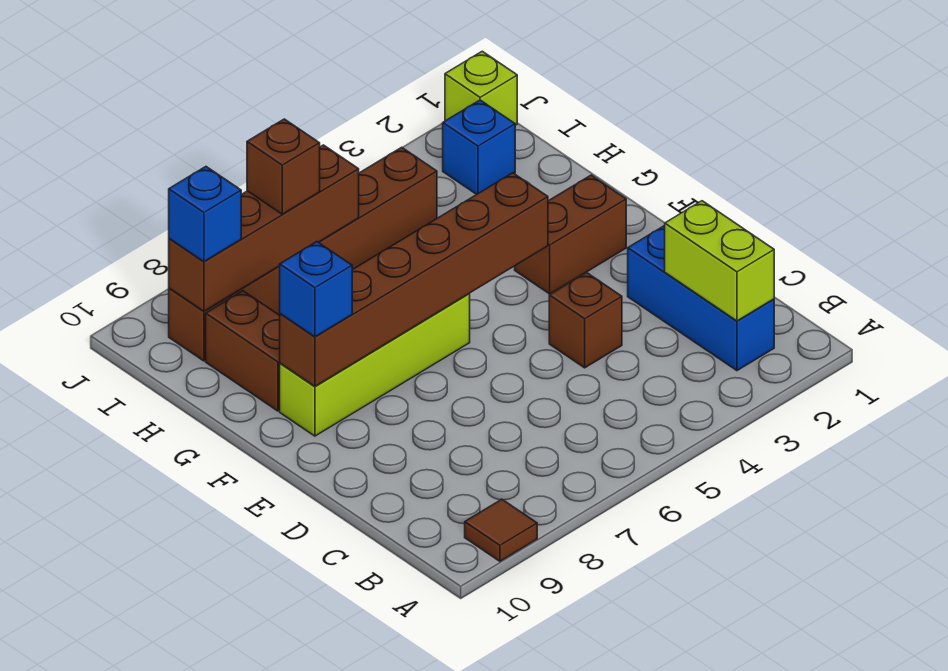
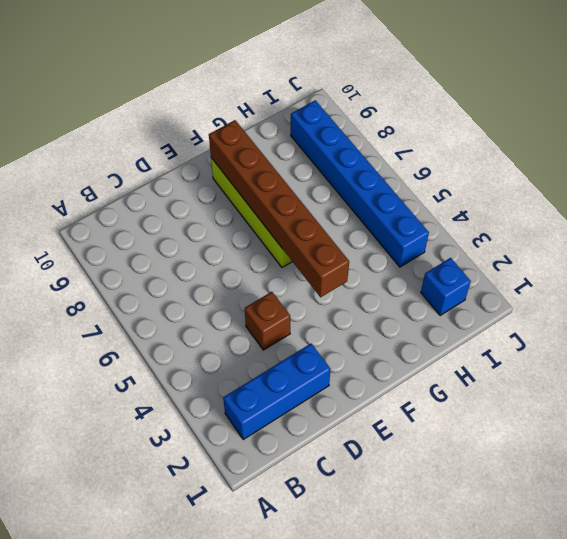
blue brick I4:I9 level 1 -> brown brick I4:I9 level 1
none -> brown tile A9 level 1
none -> brown brick F2:F3 level 1
none -> brown brick G9:H9 level 1

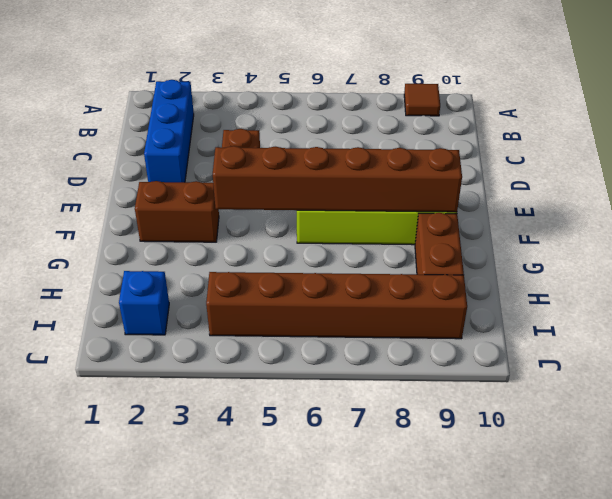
none -> lime brick J1 level 1
none -> lime brick B2:C2 level 2
none -> brown brick I6:I9 level 2

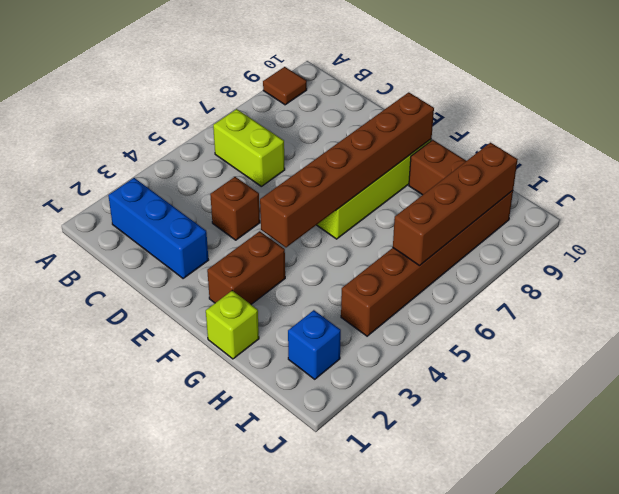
lime brick B6:C6 level 1 -> lime brick B2:C2 level 2
lime brick G1 level 1 -> lime brick J1 level 1
none -> blue brick F9 level 3
none -> brown brick I7 level 3
none -> blue brick I9 level 3

